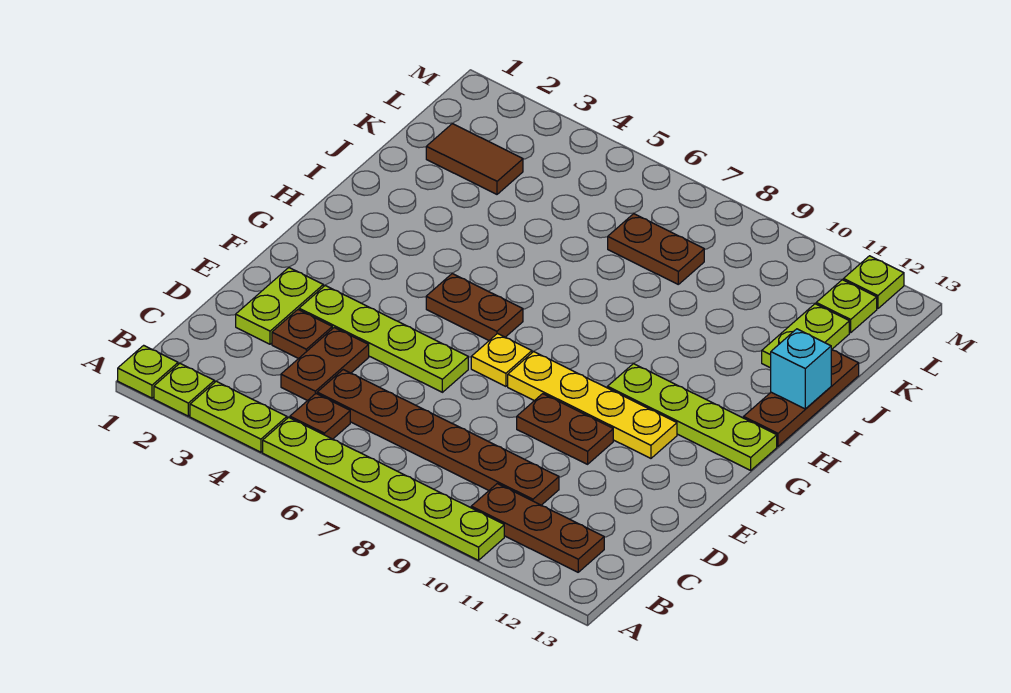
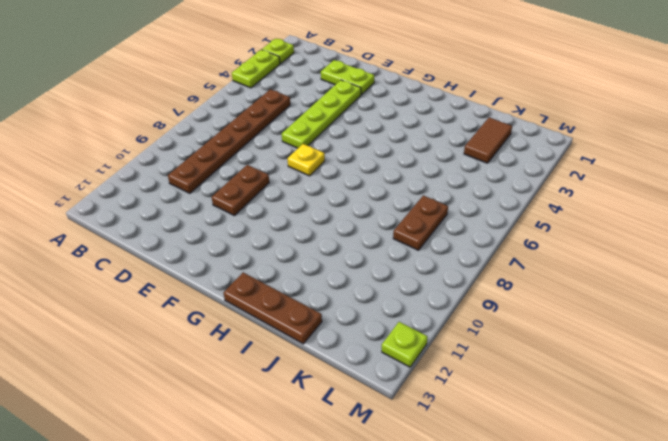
none -> lime plate A1 level 1
none -> lime plate A5:A10 level 1
none -> brown plate B5 level 1

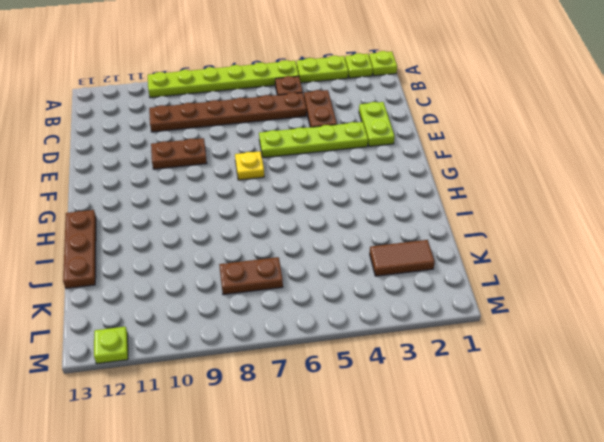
none -> brown plate B10:B12 level 1
none -> brown plate D3 level 1
none -> yellow plate F8:F11 level 1

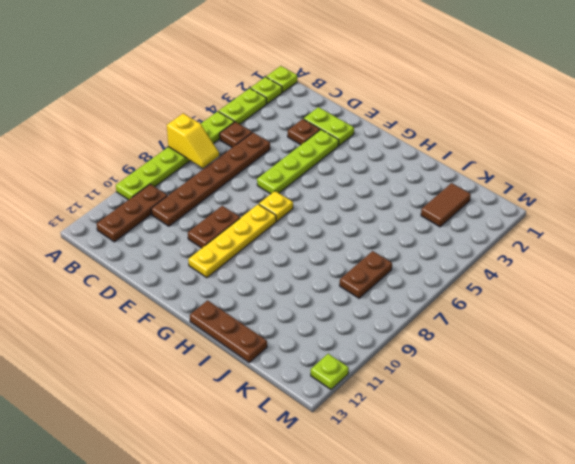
yellow slope A7:B7 level 2 top A -> none
none -> brown plate C4:D4 level 1
none -> brown plate G5:G6 level 1
none -> lime plate G10:G13 level 1

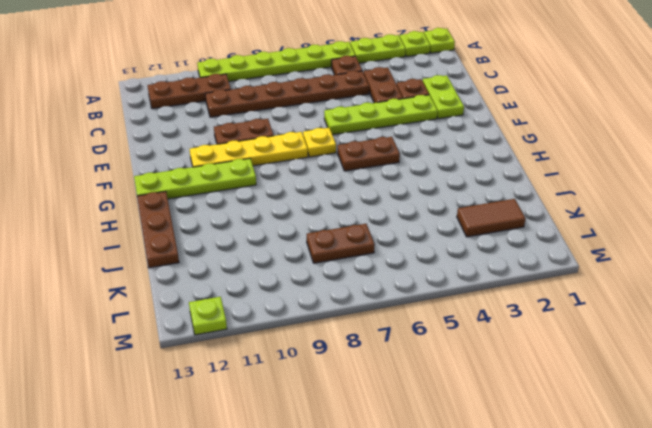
none -> lime plate J12:K12 level 1
none -> lime plate L12 level 1
none -> cyan brick I13 level 2

